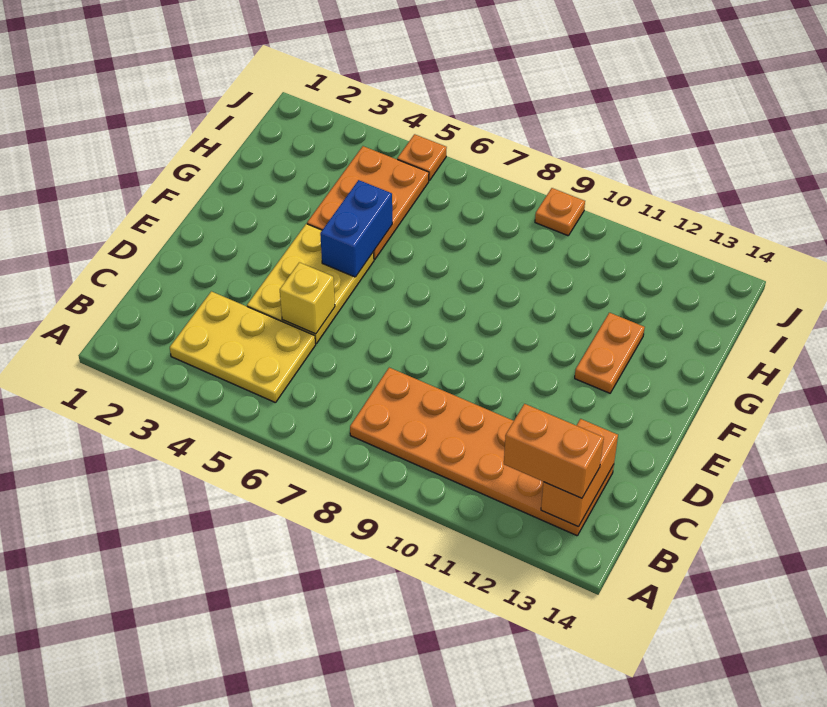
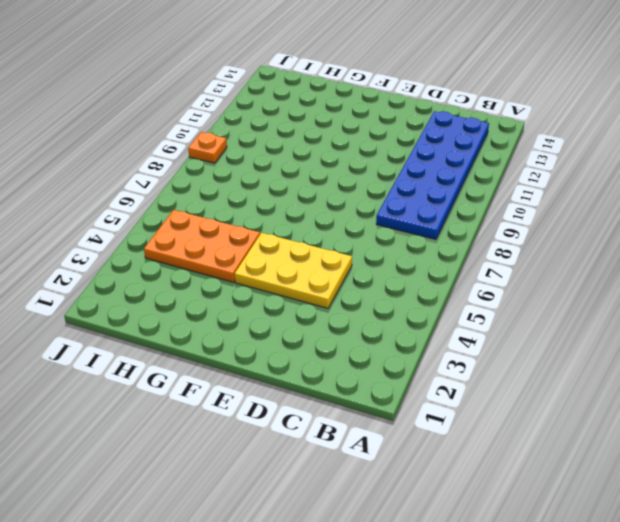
blue plate B8:C13 level 1 -> orange plate B8:C13 level 1
none -> yellow plate B3:C5 level 1
none -> orange plate F12:G12 level 1

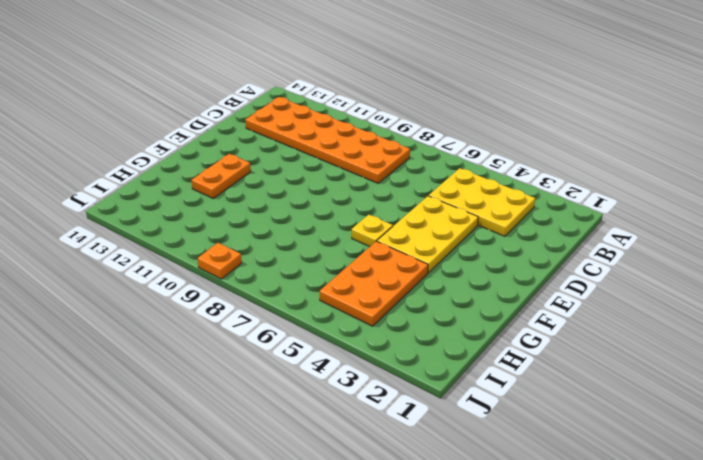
yellow plate F6 level 1 -> none
none -> orange plate J5 level 1
none -> orange brick B13:C13 level 2

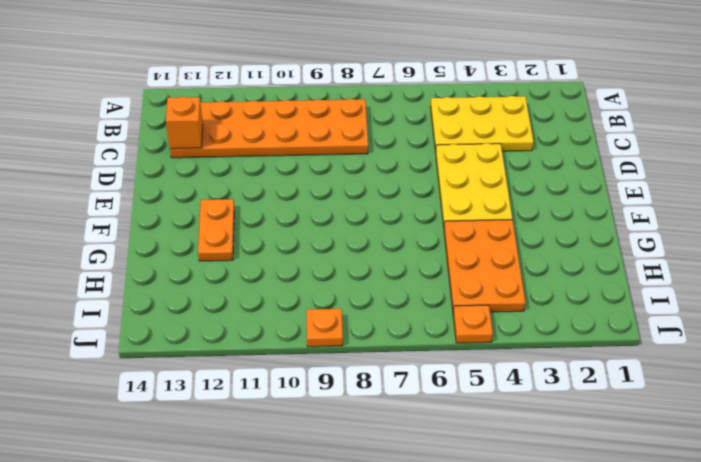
orange brick C13 level 2 -> orange brick B13:C13 level 2
none -> yellow brick D5 level 2
none -> blue brick F5:G5 level 2

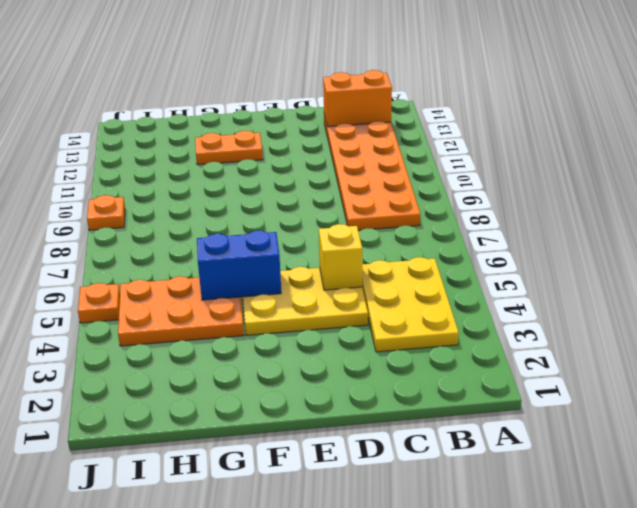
none -> orange brick B12:B13 level 3

